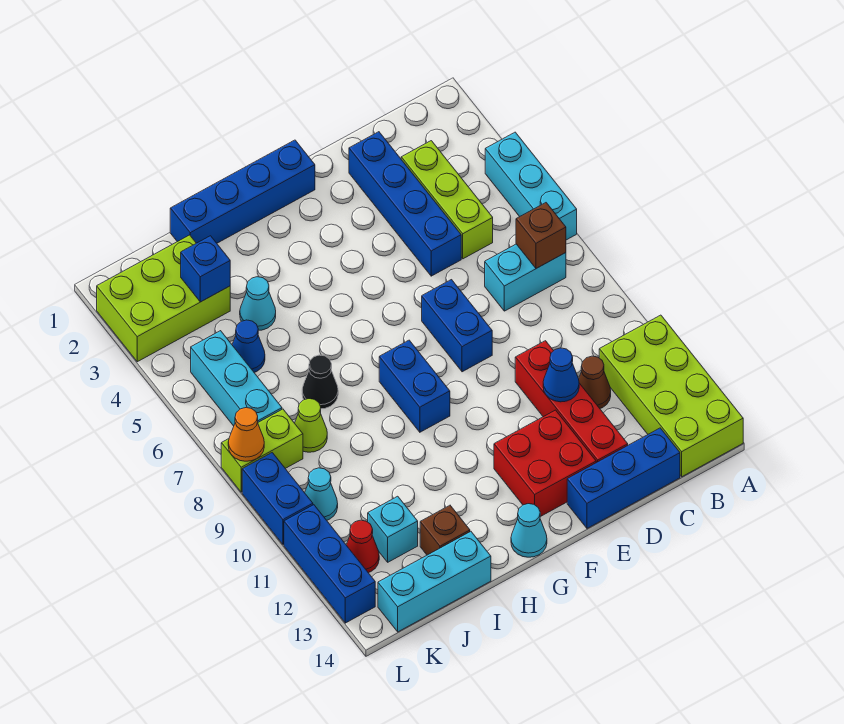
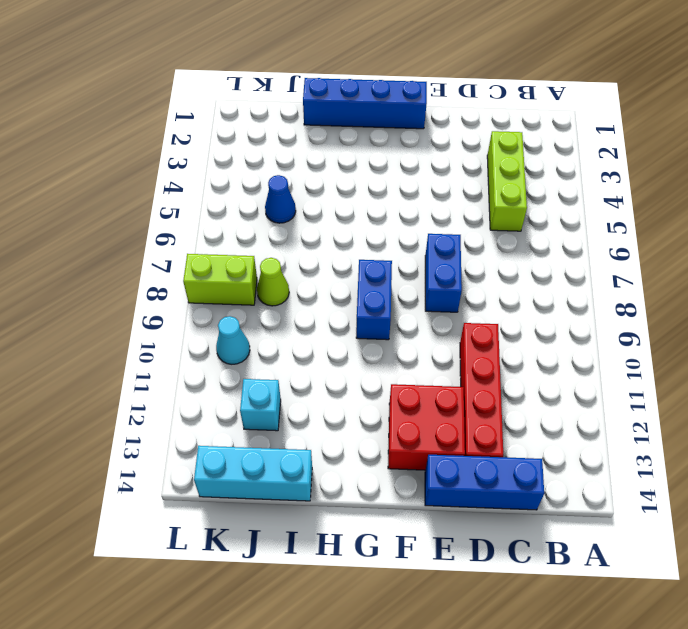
none -> cyan brick A4:A6 level 1
none -> lime brick A11:B14 level 1
none -> cyan brick B7:C7 level 1
none -> brown cone C11 level 1

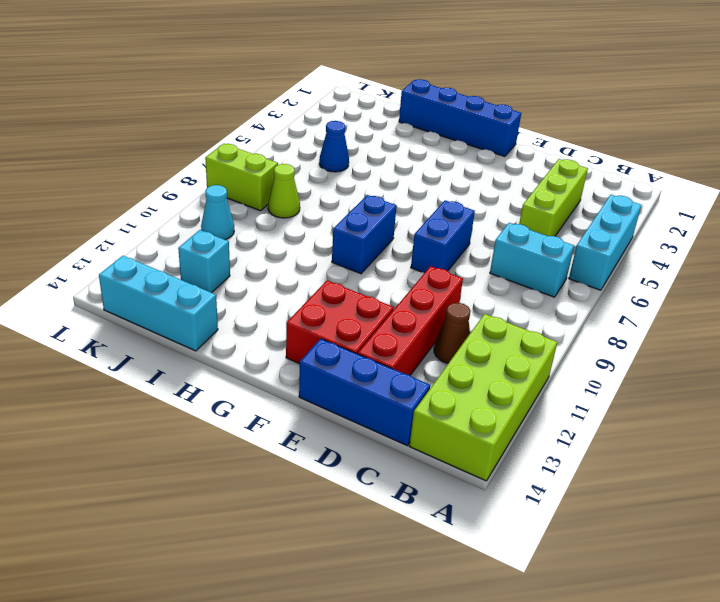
none -> blue brick D2:D5 level 1
none -> cyan cone G14 level 1
none -> cyan cone I4 level 1
none -> black cone I7 level 1

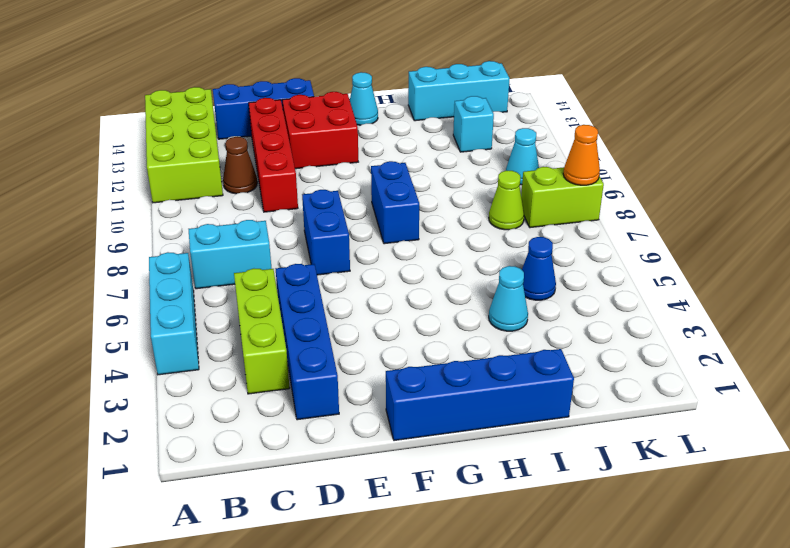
none -> black cone I7 level 1
none -> brown brick I13 level 1
none -> lime brick J2:L3 level 1
none -> cyan brick K5:K7 level 1

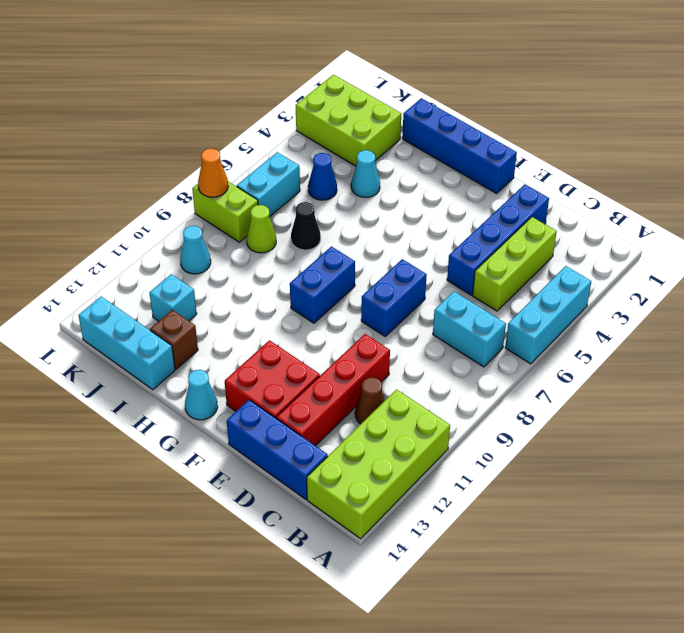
cyan brick K6:K7 level 1 -> cyan brick K5:K7 level 1
none -> red cone K12 level 1
none -> blue brick L9:L10 level 1
none -> blue brick L11:L13 level 1
none -> brown brick B7 level 2

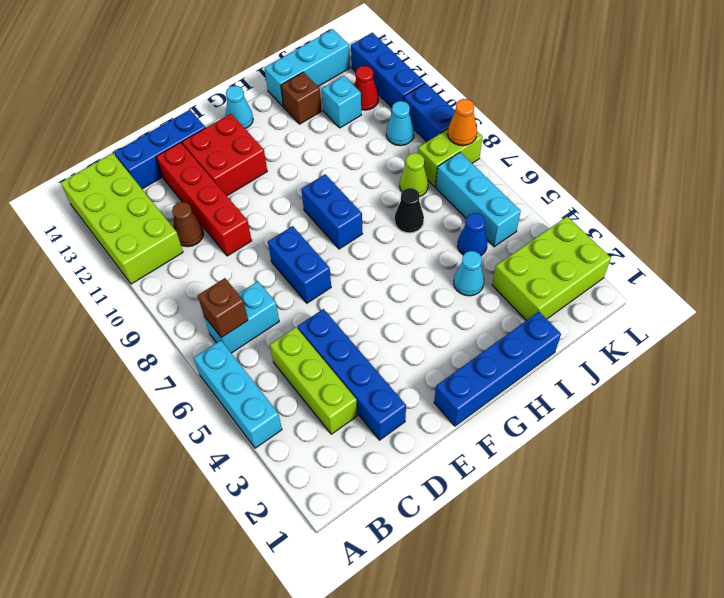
none -> blue cone D11 level 2
none -> blue brick J3 level 2

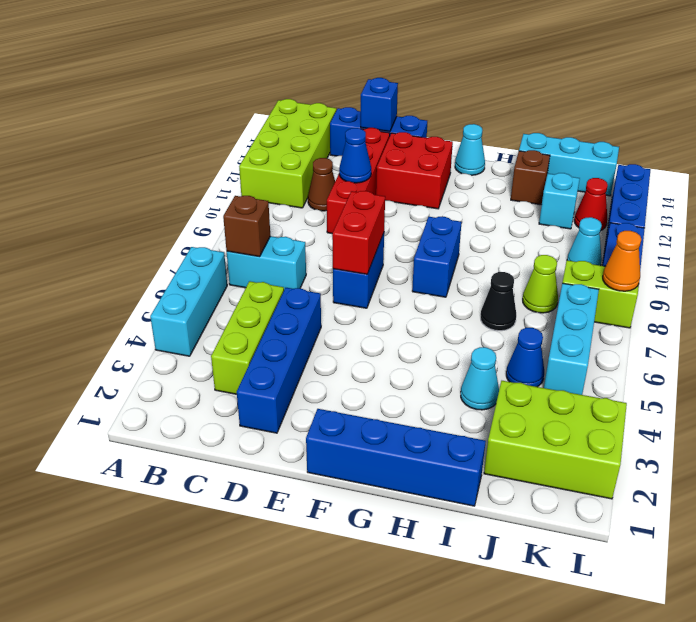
blue brick D14 level 2 -> blue brick J3 level 2
red brick E7:E8 level 2 -> none

